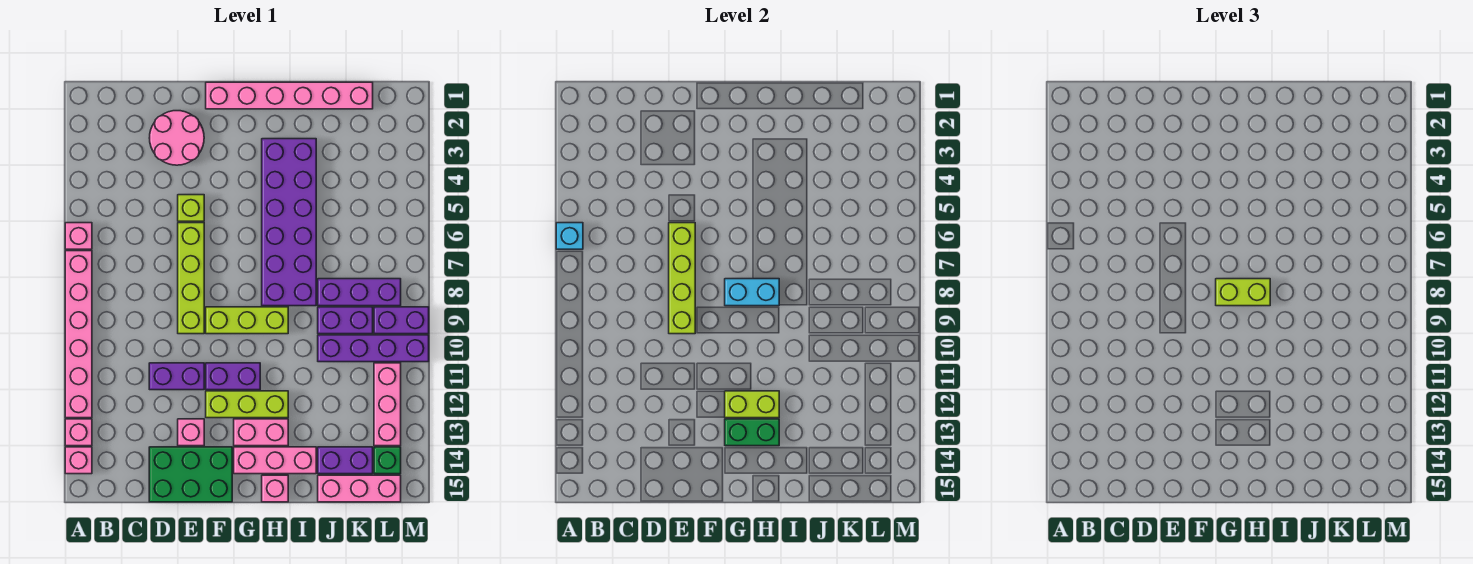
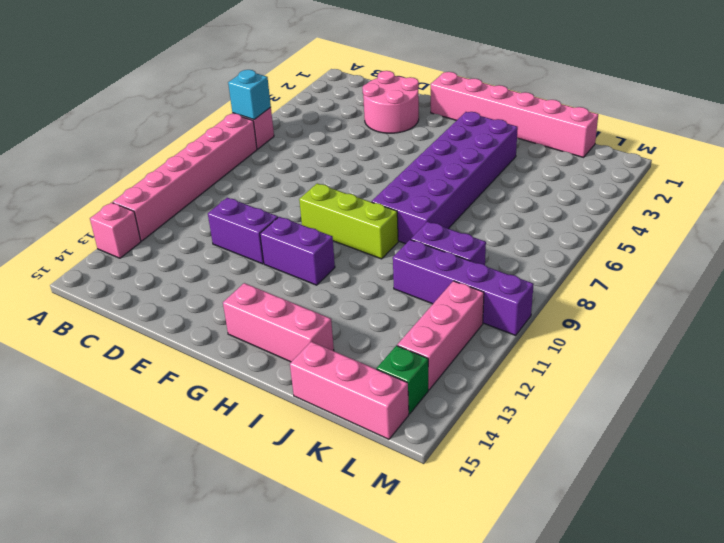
none -> pink brick A14 level 1
none -> green brick D14:F15 level 1
none -> lime brick E5 level 1
none -> lime brick E6:E9 level 1

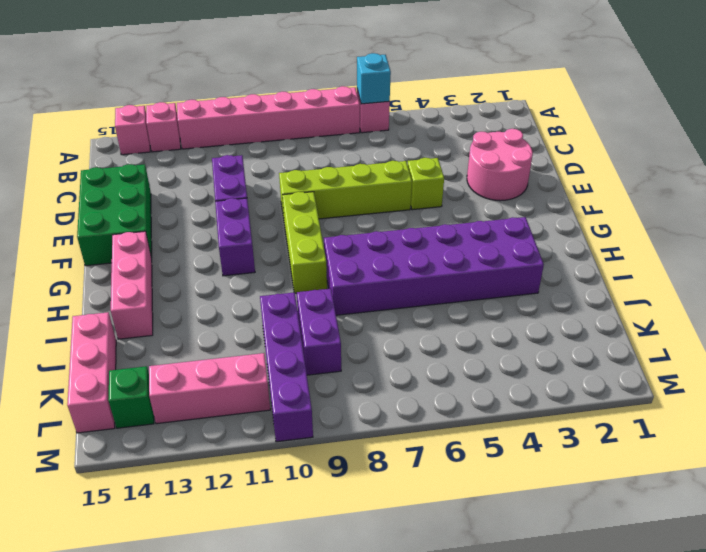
none -> pink brick E13 level 1
none -> pink brick F1:K1 level 1
none -> lime brick F12:H12 level 1
none -> pink brick G13:H13 level 1

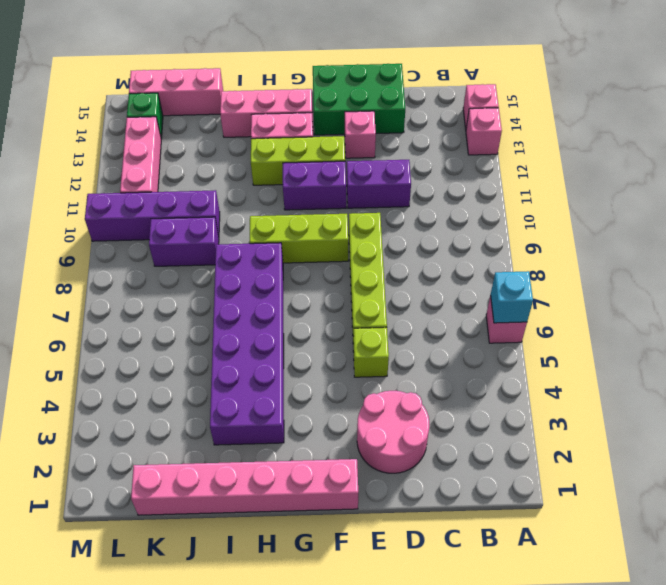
none -> pink brick A7:A12 level 1
none -> pink brick H15 level 1
none -> purple brick J8:L8 level 1
none -> purple brick J14:K14 level 1

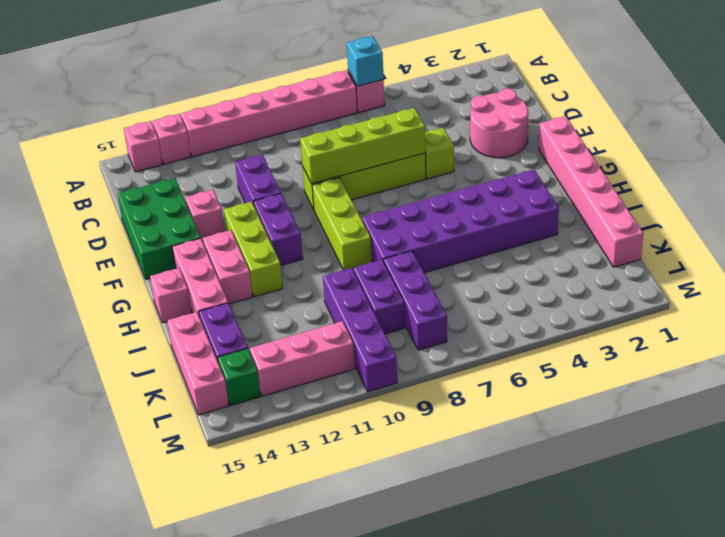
none -> purple brick L9:M9 level 1
none -> cyan brick G8:H8 level 2
none -> lime brick G12:H12 level 2
none -> green brick G13:H13 level 2

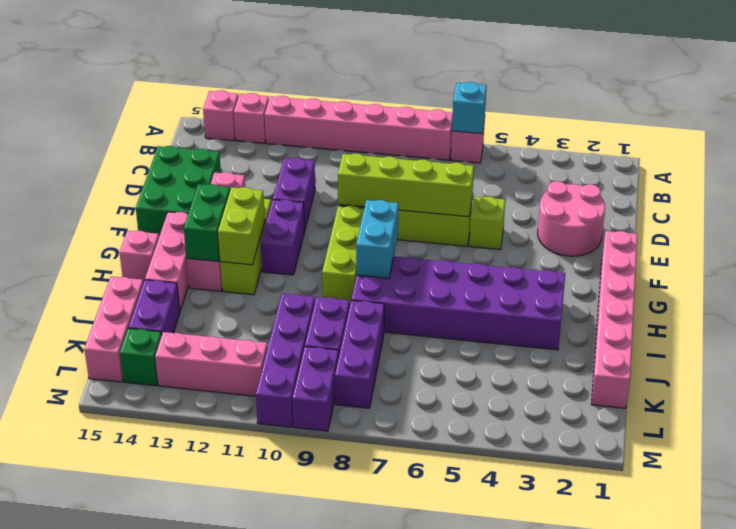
none -> lime brick G8:H8 level 3

